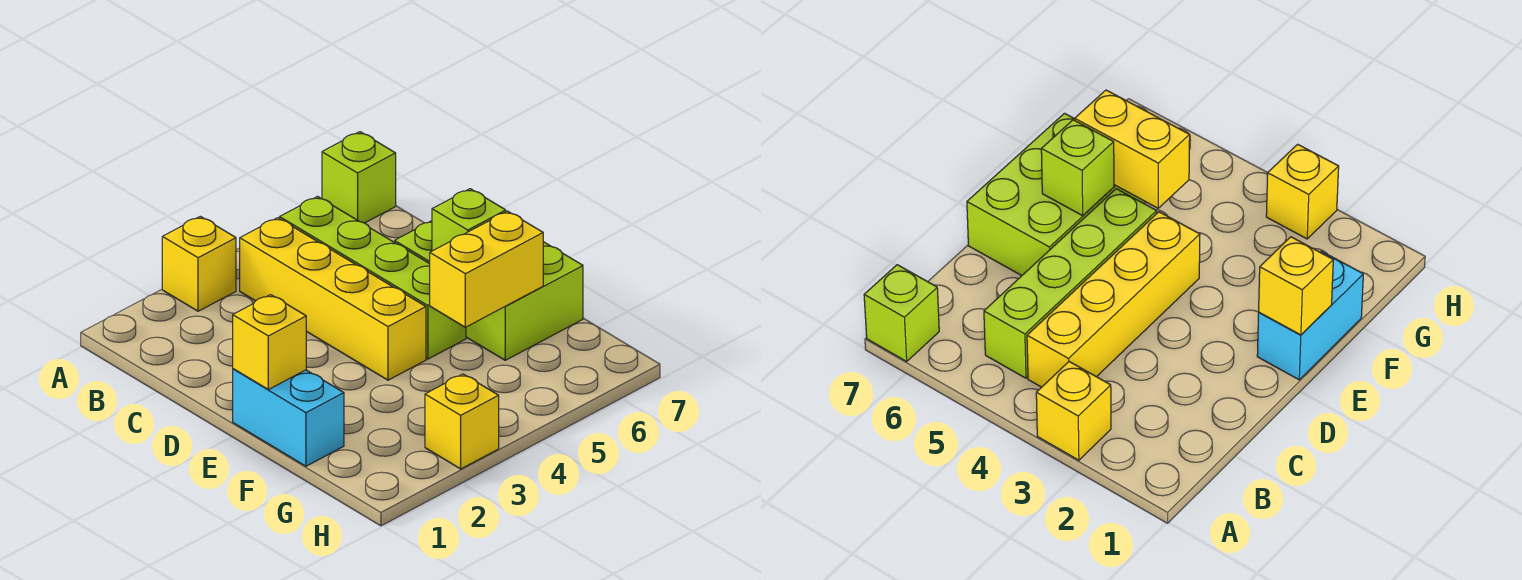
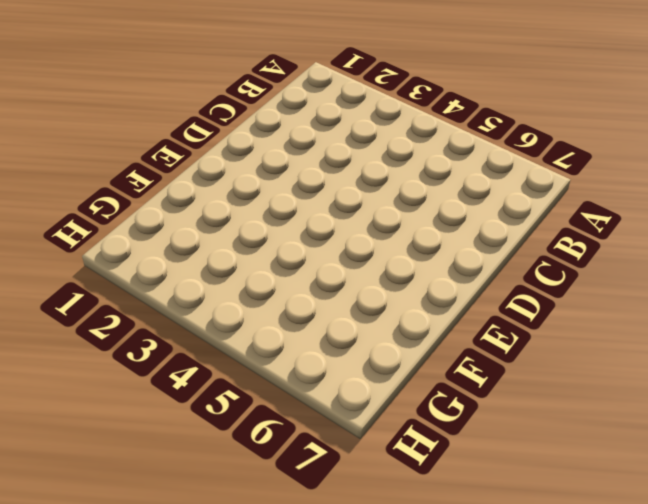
none -> yellow brick A3 level 1
none -> lime brick A7 level 1

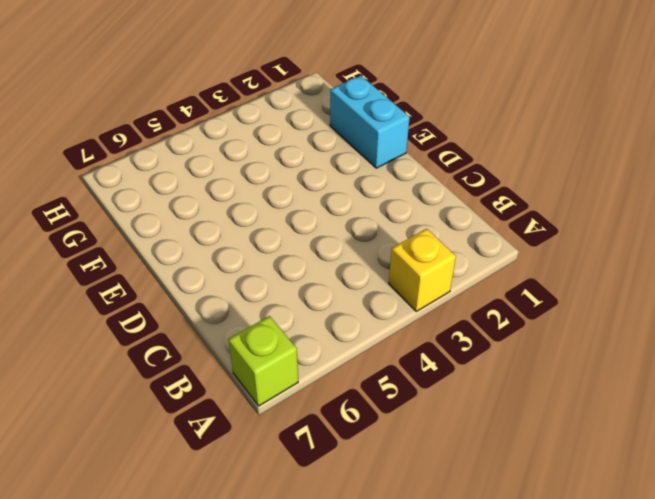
none -> yellow brick B4:E4 level 1
none -> lime brick B5:E5 level 1

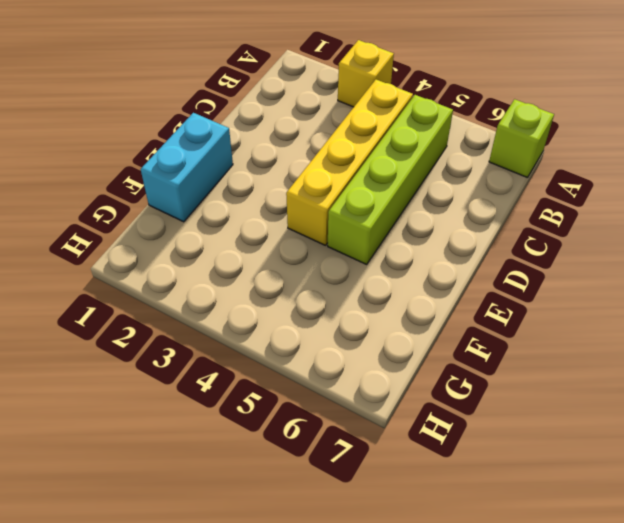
none -> lime brick D6:F7 level 1
none -> yellow brick H3 level 1

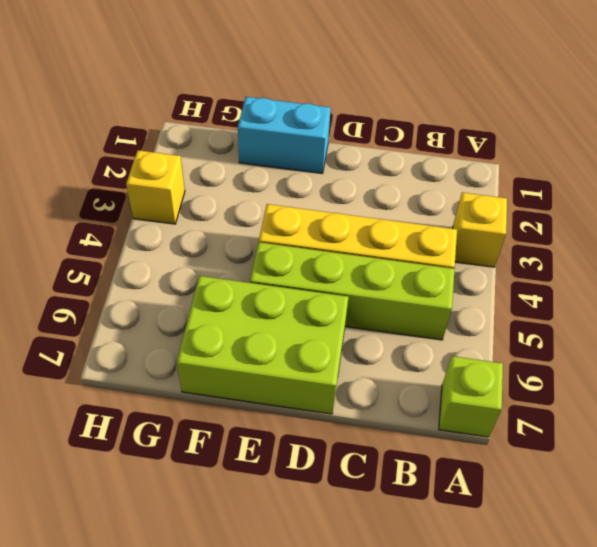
none -> yellow brick E1 level 2
none -> lime brick E6 level 2

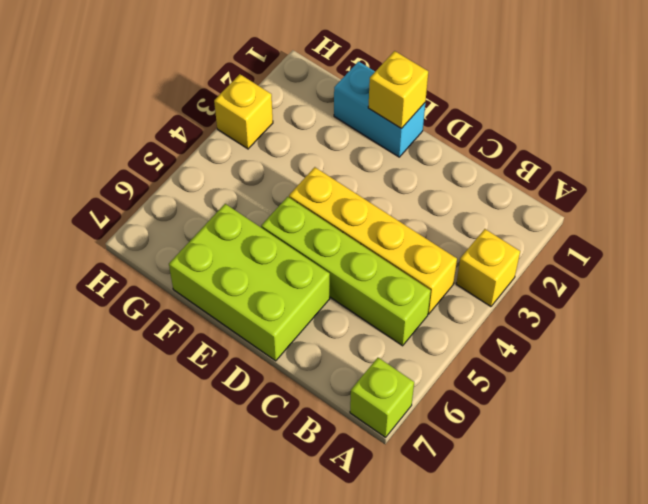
none -> lime brick E6 level 2
none -> yellow brick F5:F6 level 2

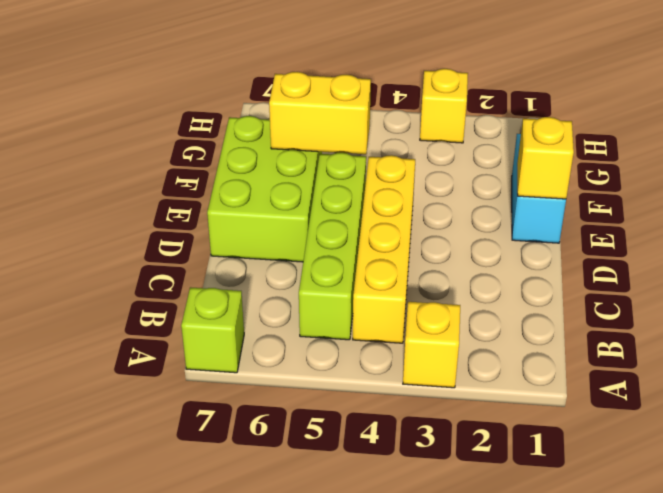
none -> lime brick E6 level 2

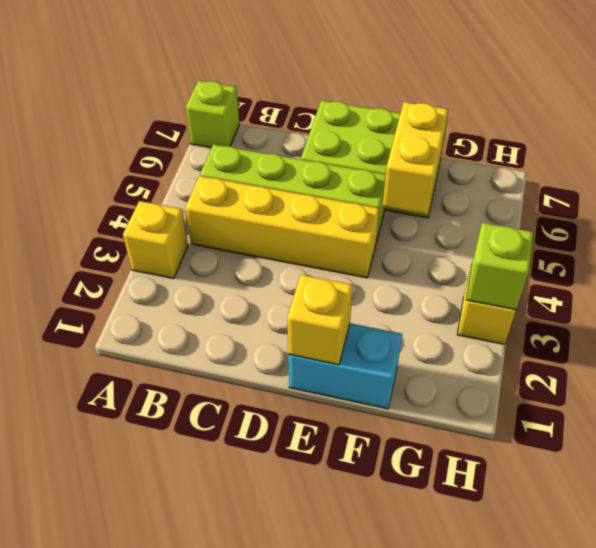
lime brick H3 level 2 -> lime brick E6 level 2

